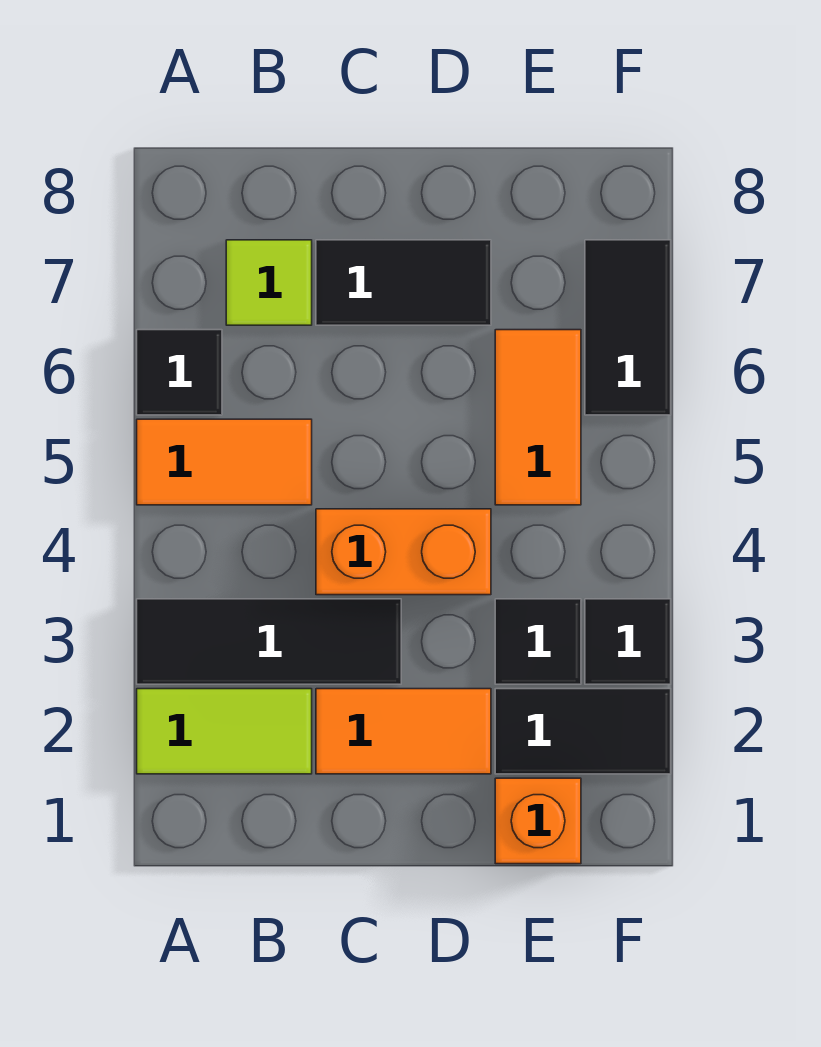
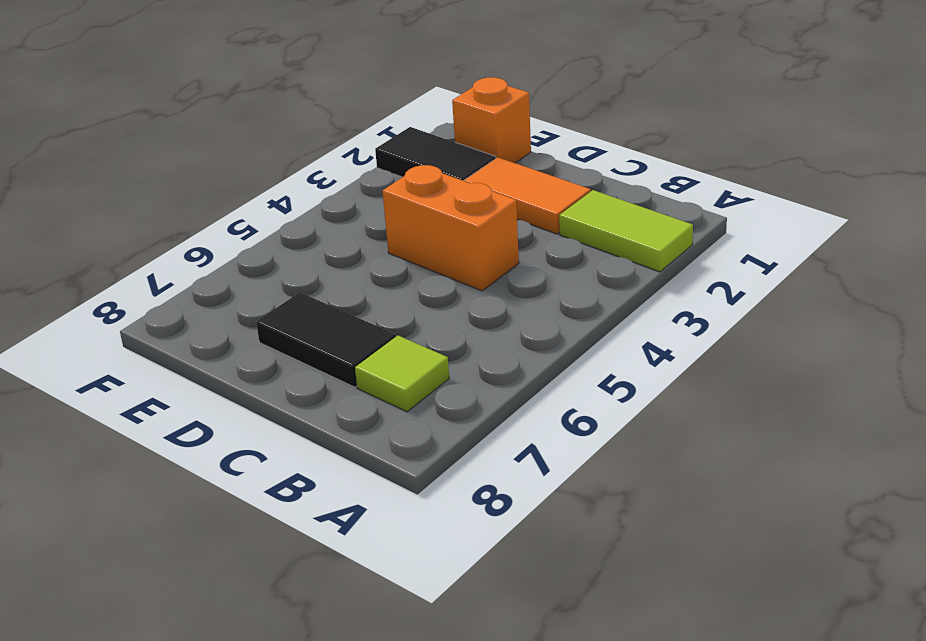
none -> black tile A3:C3 level 1
none -> orange tile A5:B5 level 1
none -> black tile A6 level 1

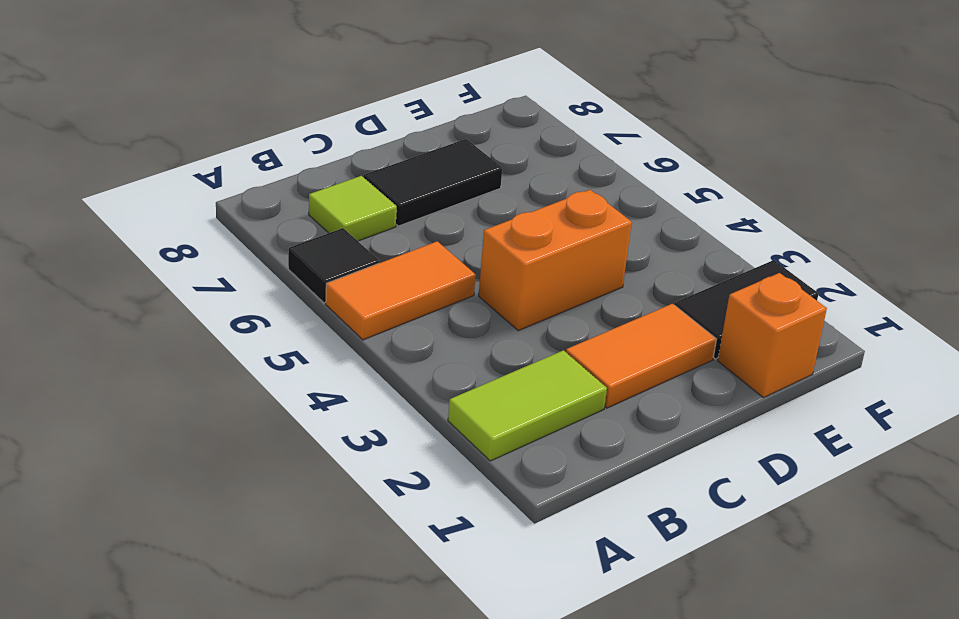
none -> black tile A3:C3 level 1
none -> black tile E3 level 1
none -> orange tile E5:E6 level 1

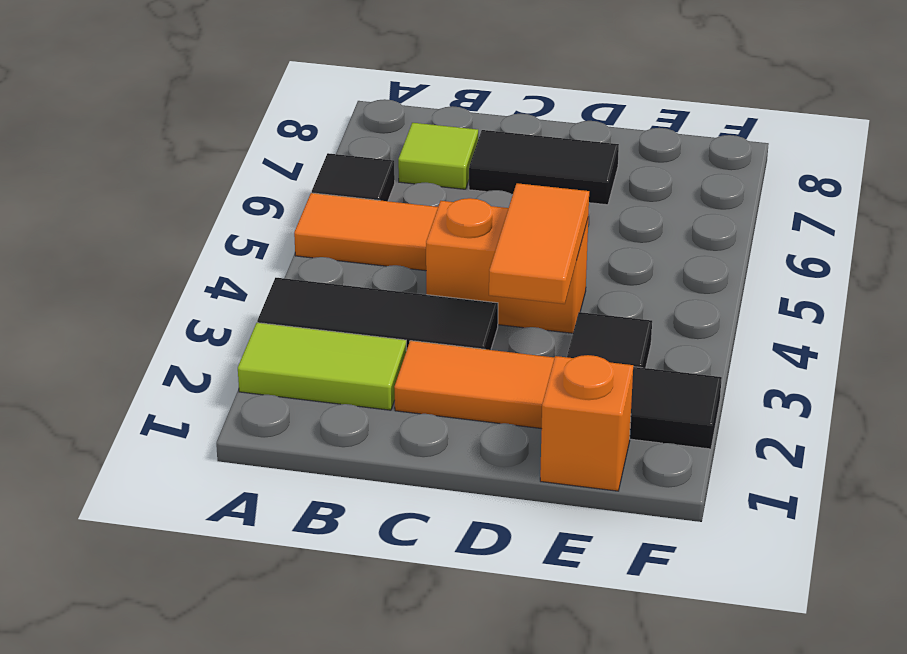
orange tile D3:D4 level 2 -> orange tile E5:E6 level 1
none -> black tile F3 level 1
none -> black tile F6:F7 level 1

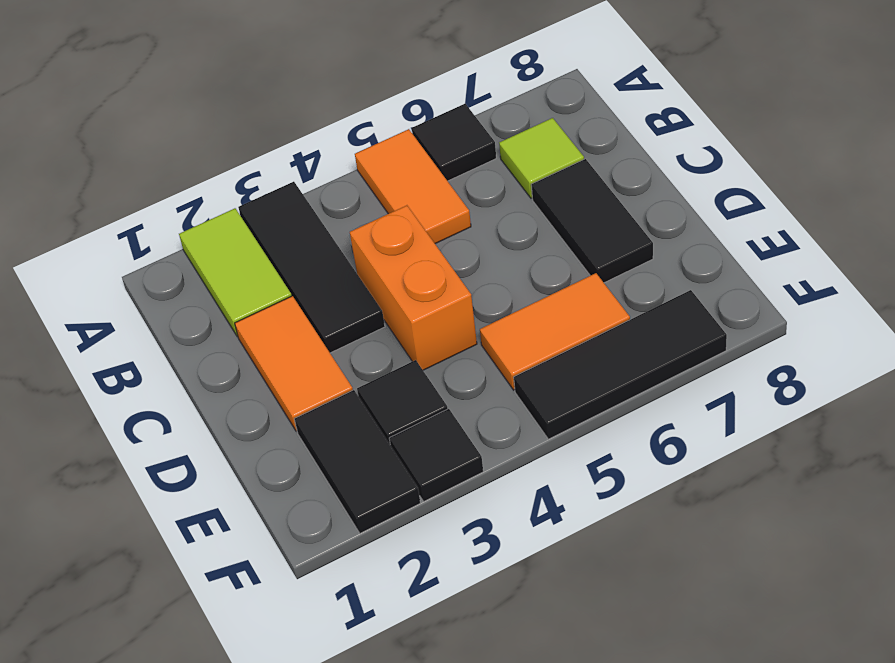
black tile F5:F7 level 1 -> black tile F6:F7 level 1
none -> orange brick E1 level 1

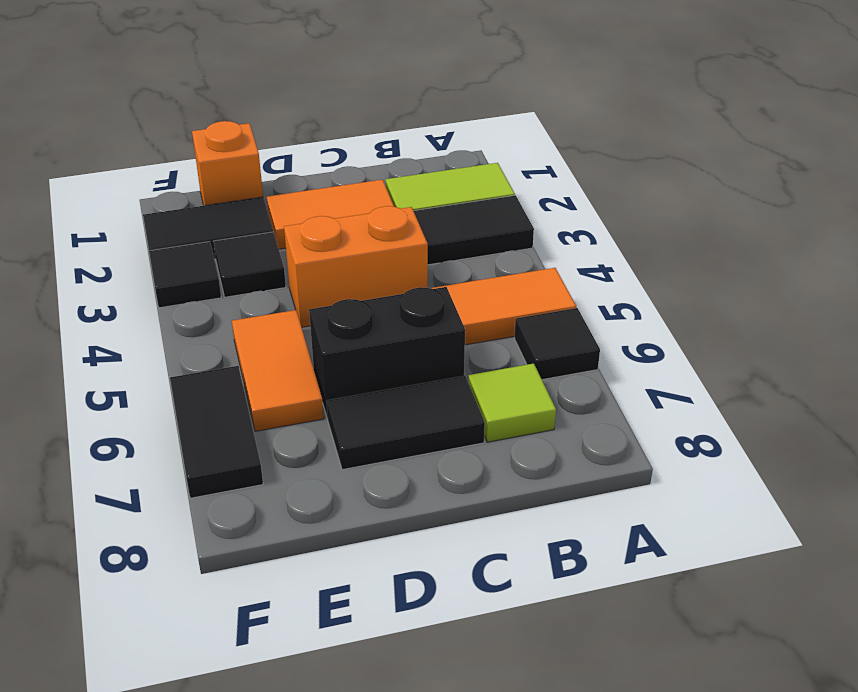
black brick C6:D6 level 1 -> none

